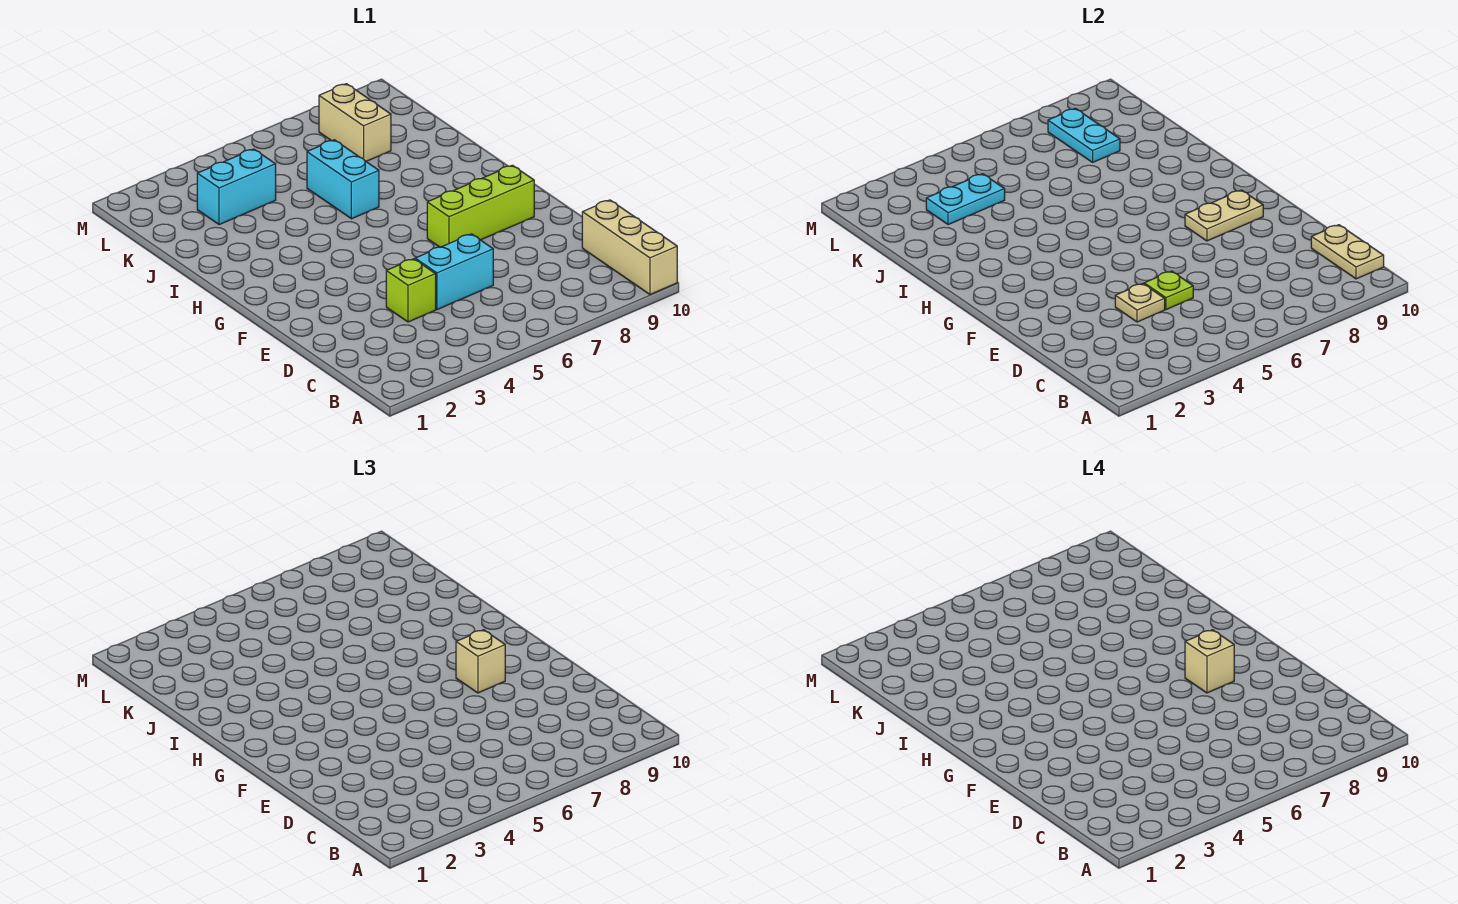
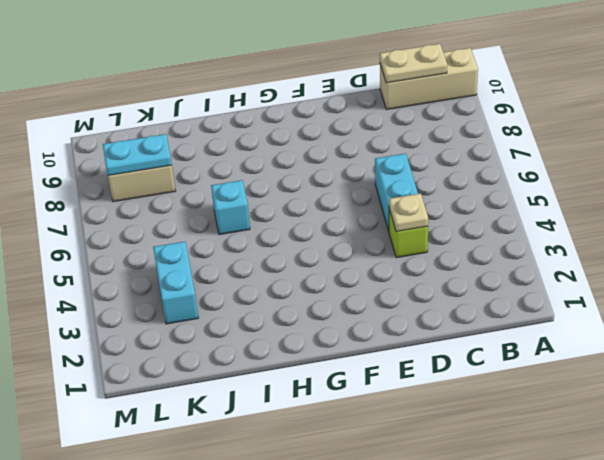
cyan brick I6 level 1 -> cyan brick I6:J6 level 1
none -> lime brick F7:F9 level 1
none -> lime plate D5 level 2
none -> tan plate F8:F9 level 2

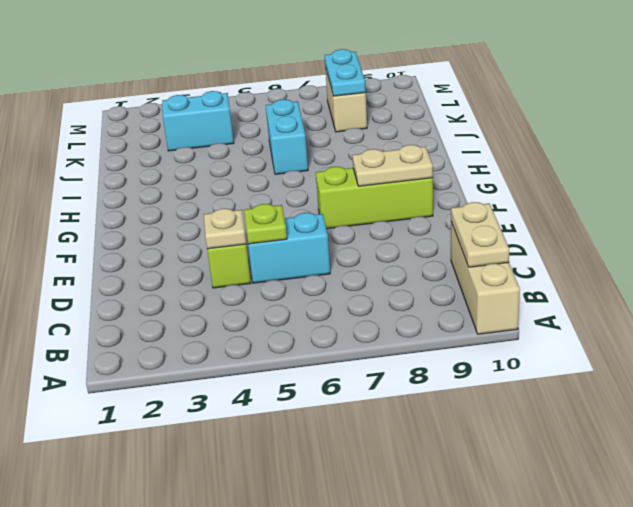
none -> cyan plate K3:K4 level 2
none -> tan brick F8 level 3
none -> tan brick F8 level 4

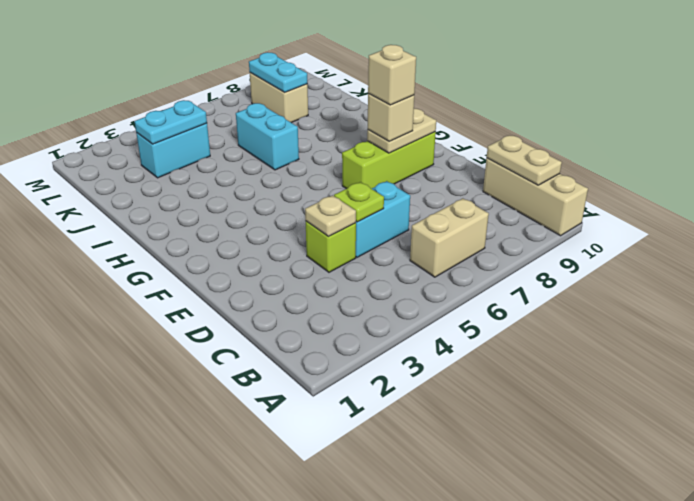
tan brick B6:B7 level 1 -> none

